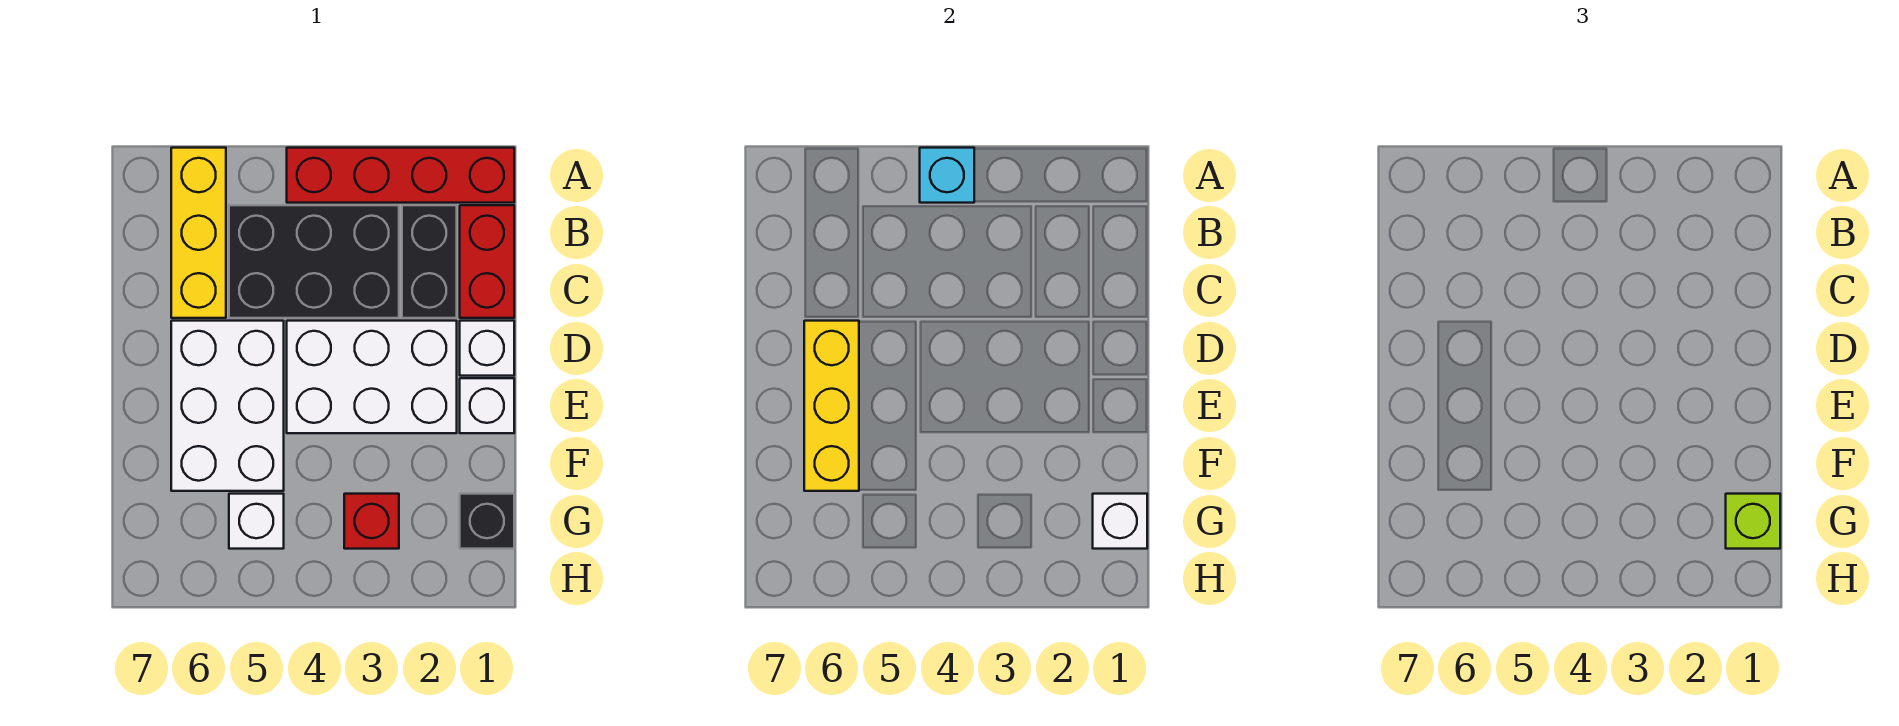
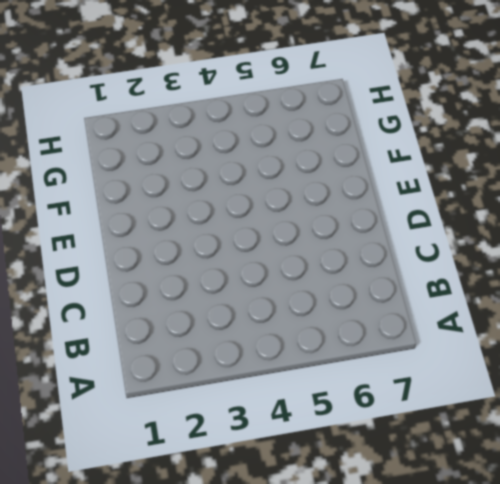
none -> red brick A1:A4 level 1
none -> yellow brick A6:C6 level 1
none -> red brick B1:C1 level 1

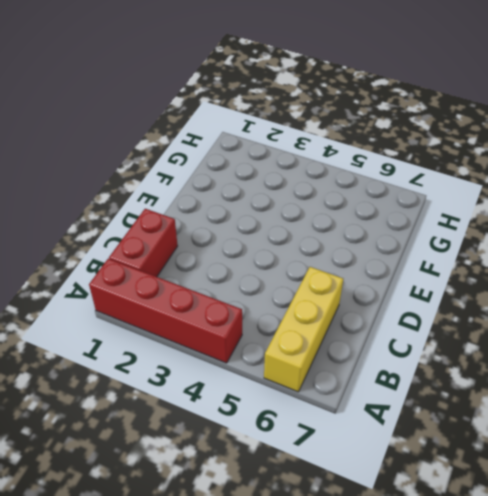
none -> black brick B2:C2 level 1
none -> black brick B3:C5 level 1
none -> white brick D1 level 1

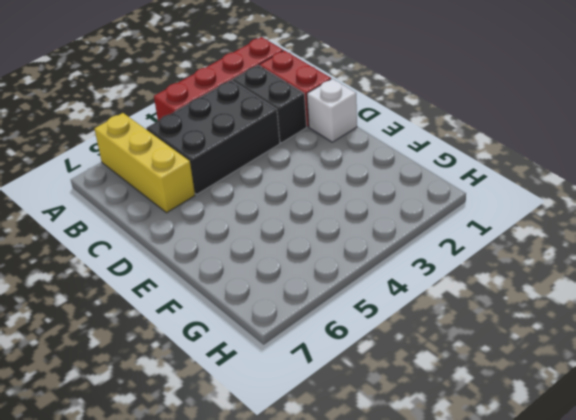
none -> white brick D2:E4 level 1
none -> white brick D5:F6 level 1
none -> white brick E1 level 1

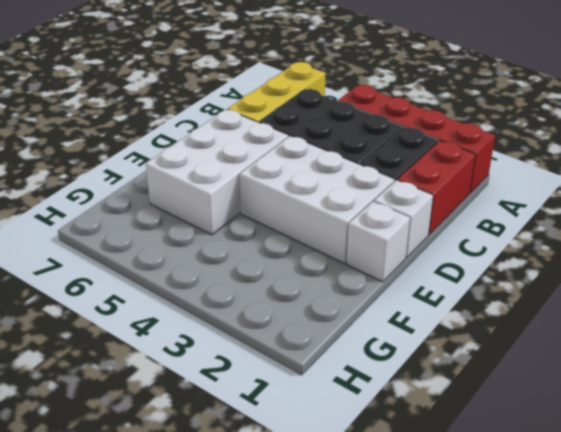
none -> black brick G1 level 1
none -> red brick G3 level 1
none -> white brick G5 level 1

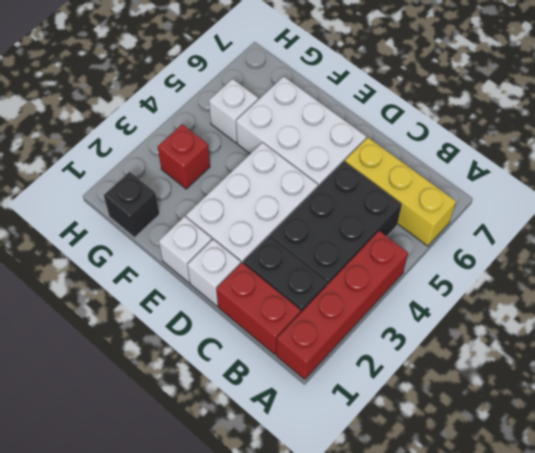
none -> cyan brick A4 level 2
none -> yellow brick D6:F6 level 2
none -> white brick G1 level 2

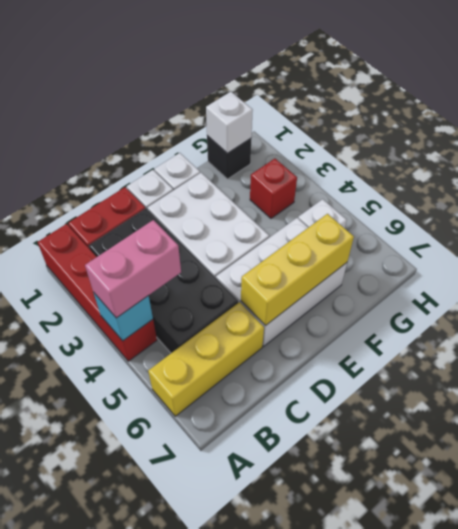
pink brick A4:B4 level 3 -> none
none -> lime brick G1 level 3

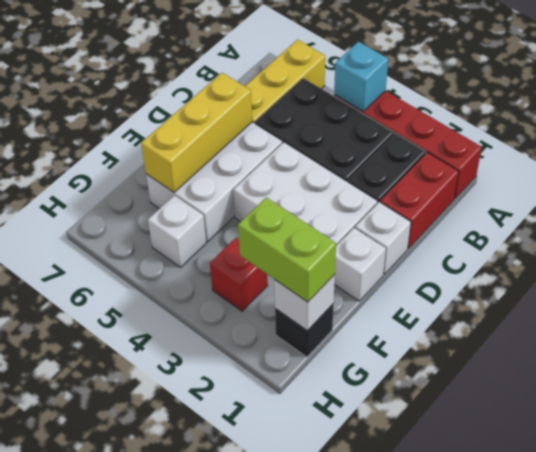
lime brick G1:G2 level 3 -> lime brick G1 level 3

